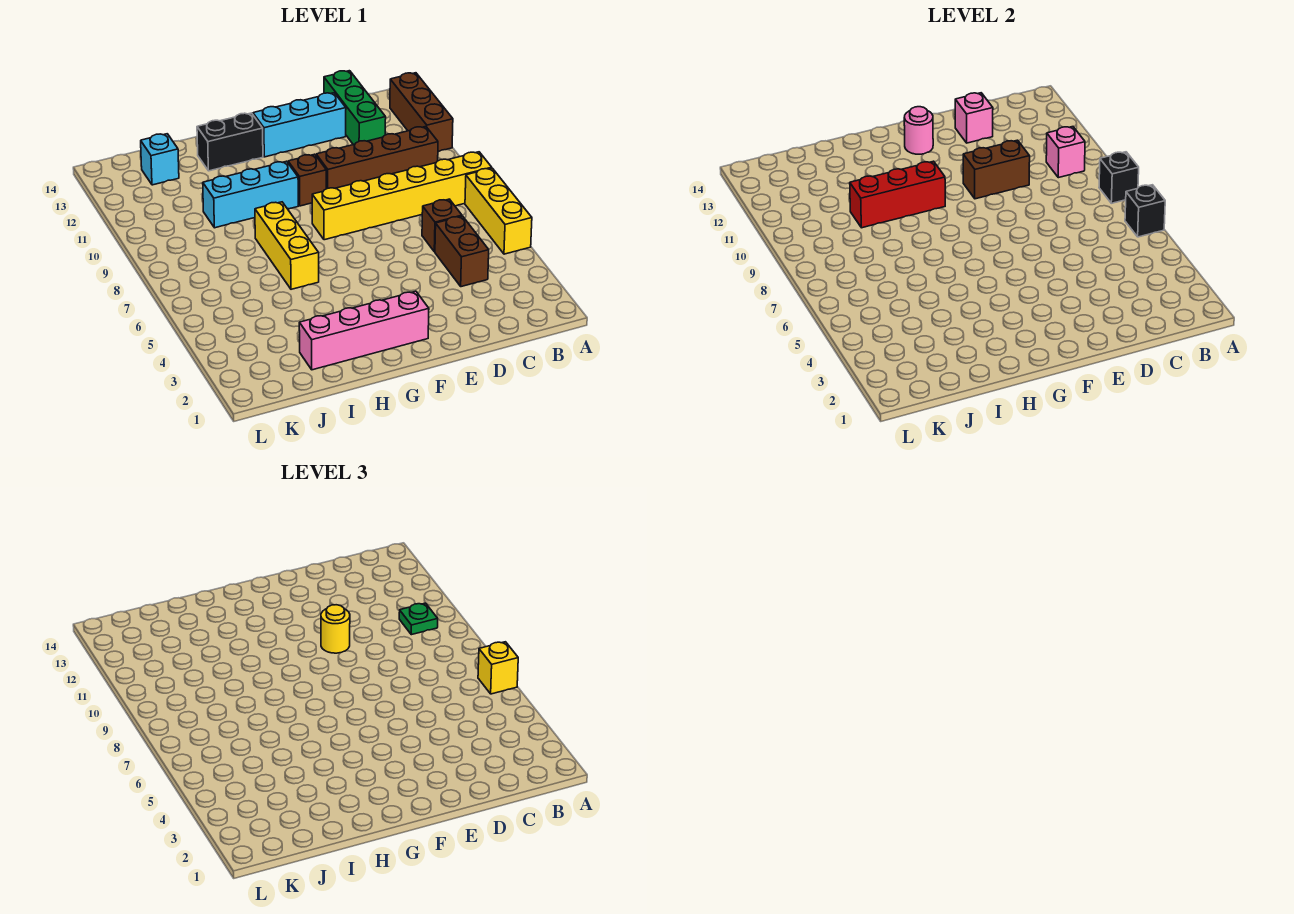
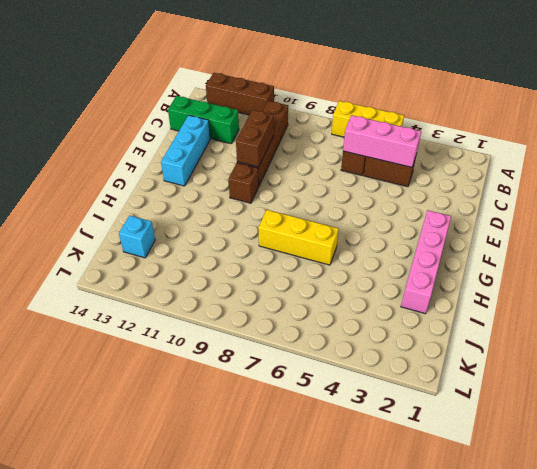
pink brick C4:C6 level 2 -> none
none -> yellow brick A8:F8 level 1
none -> cyan brick G10:I10 level 1
none -> black brick G13:H13 level 1

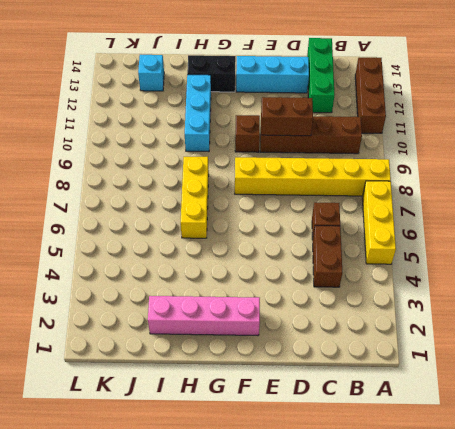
cyan brick H10:H12 level 1 -> cyan brick G10:I10 level 1
none -> black brick A6 level 2
none -> black brick A8 level 2
none -> pink brick B10 level 2

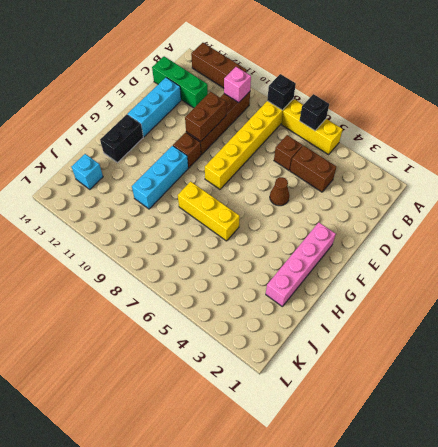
brown cone E5 level 1 -> none
none -> pink brick D13 level 2
none -> pink round brick F13 level 2
none -> red brick G10:I10 level 2

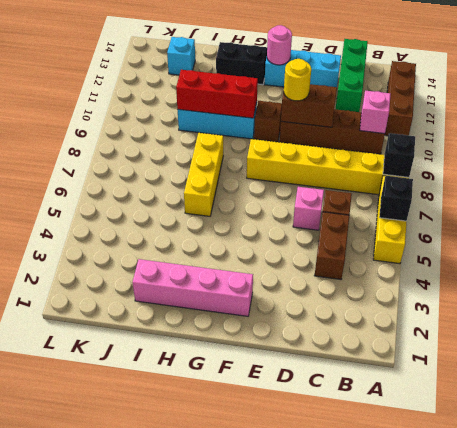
pink brick D6 level 1 -> pink brick D13 level 2
none -> yellow brick A6 level 3
none -> green plate B10 level 3

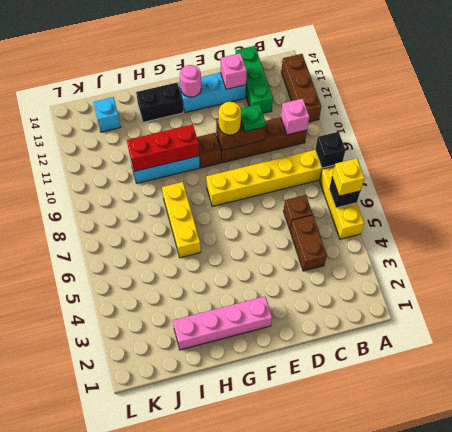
green plate D10 level 3 -> green plate B10 level 3

